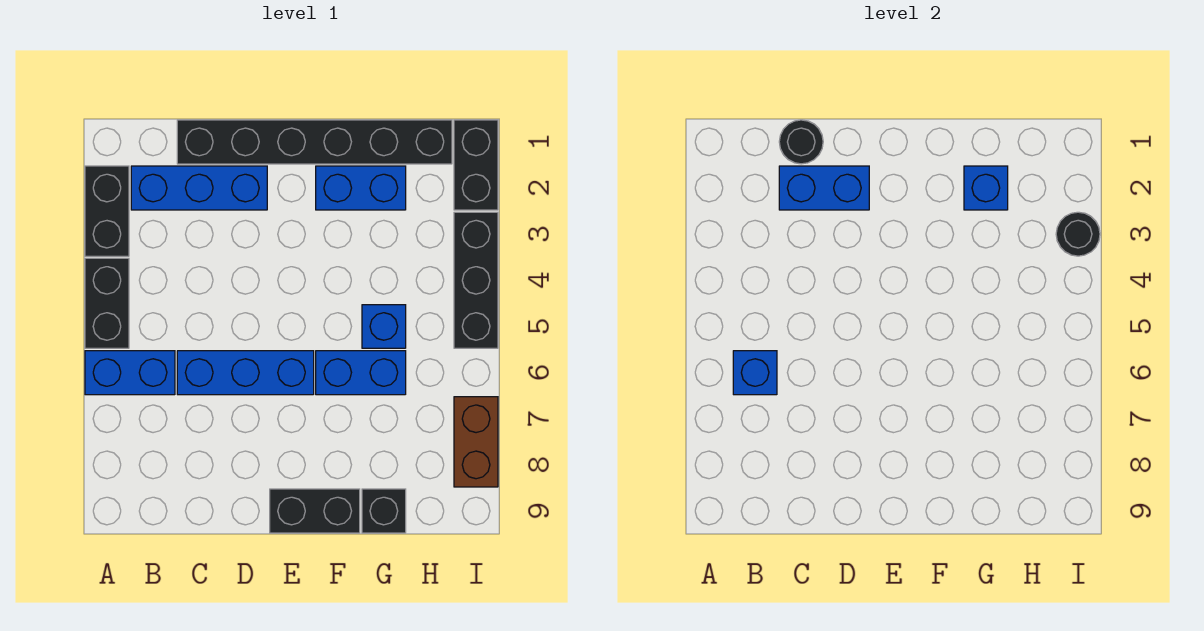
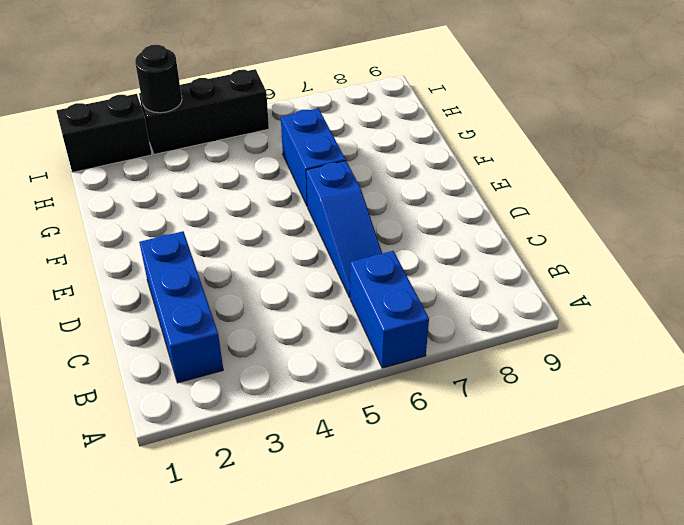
blue slope C6:E6 level 1 top E -> blue brick C6:E6 level 1
none -> black brick A2:A3 level 1
none -> black brick A4:A5 level 1
none -> black brick C1:H1 level 1

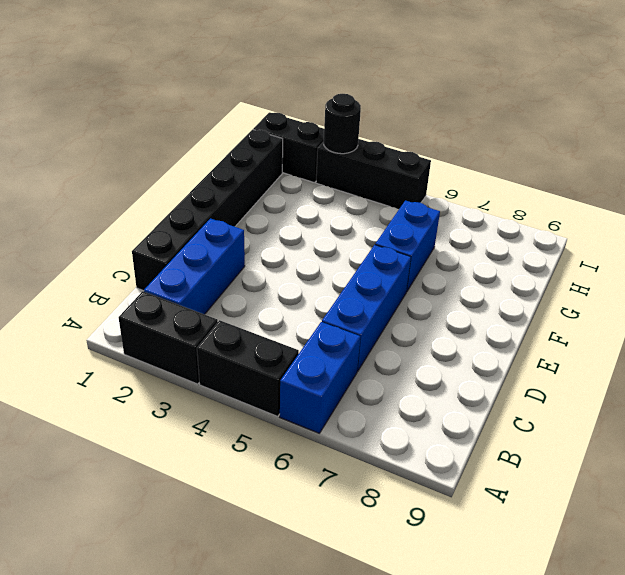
none -> black brick E9:F9 level 1
none -> blue brick F2:G2 level 1
none -> blue brick G5 level 1

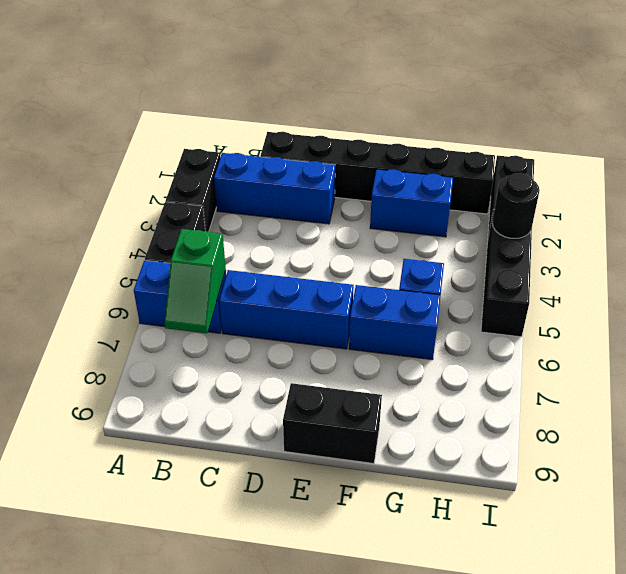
green slope B6:B7 level 2 top 6 -> blue brick B6 level 2
none -> black brick G9 level 1
none -> brown brick I7:I8 level 1
none -> black round brick C1 level 2

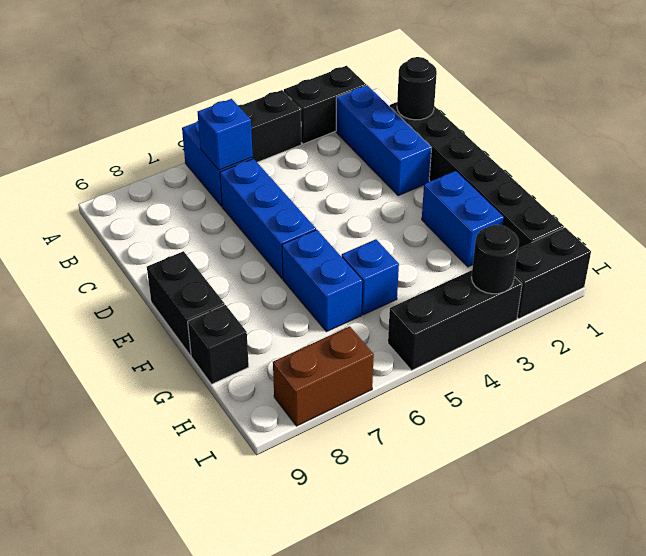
none -> blue brick C2:D2 level 2
none -> blue brick G2 level 2

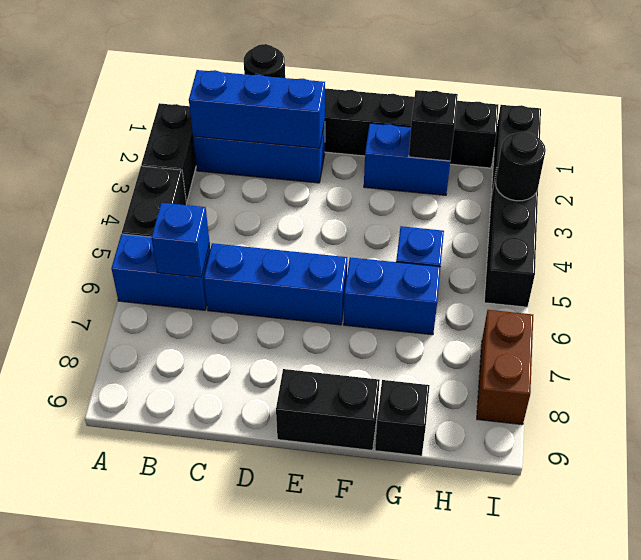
blue brick B2:D2 level 2 -> blue brick C2:D2 level 2
black brick G2 level 2 -> blue brick G2 level 2

